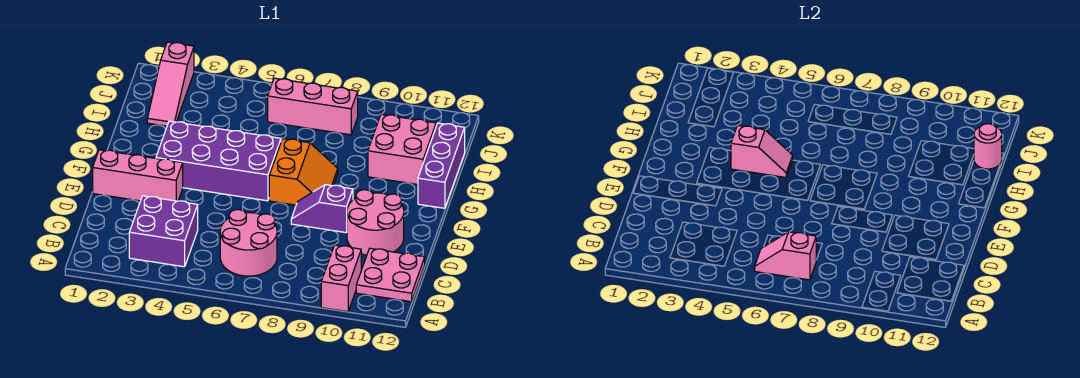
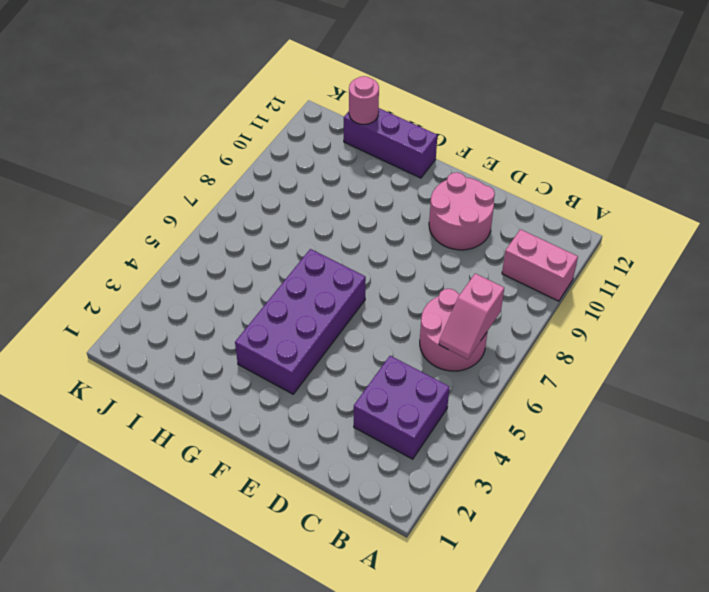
none -> pink plate B11:C12 level 1
none -> pink brick E1:E3 level 1
none -> purple slope E8:E9 level 1 top 9

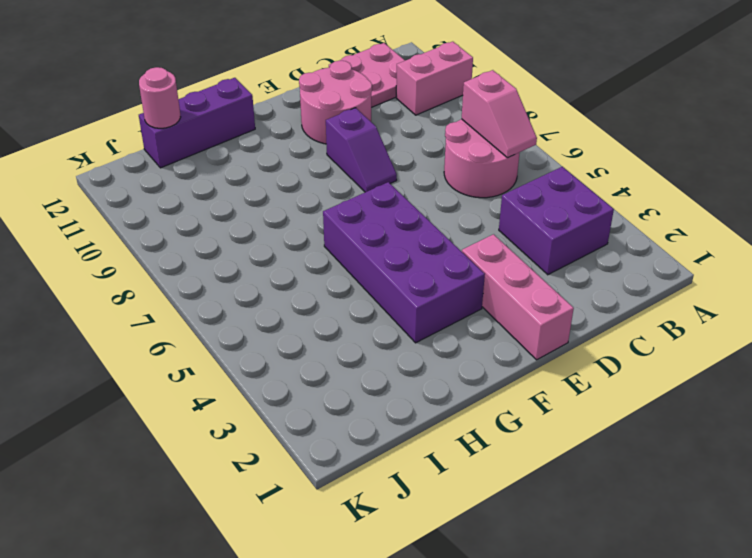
none -> orange slope F7:G8 level 1 top 7
none -> pink brick H10:I11 level 1
none -> pink slope I2:K2 level 1 top K

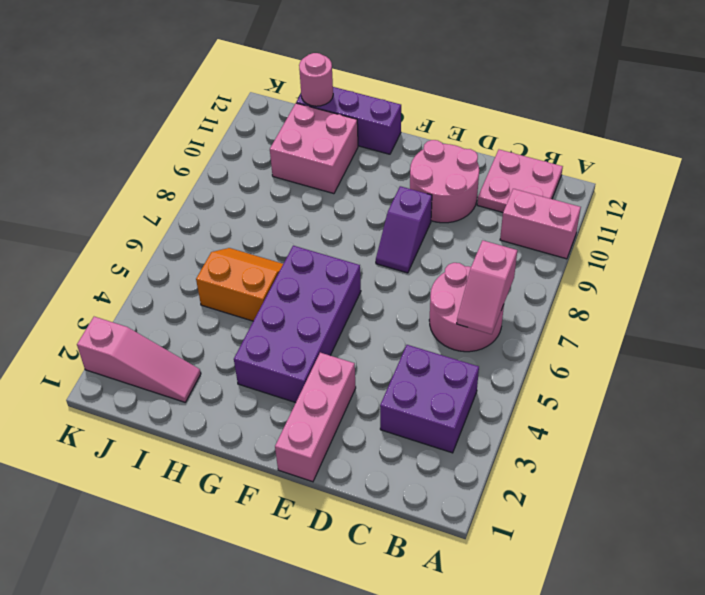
orange slope H5:I6 level 1 top 5 -> orange slope F7:G8 level 1 top 7
none -> pink brick J6:J8 level 1
none -> pink slope G4:G5 level 2 top 4

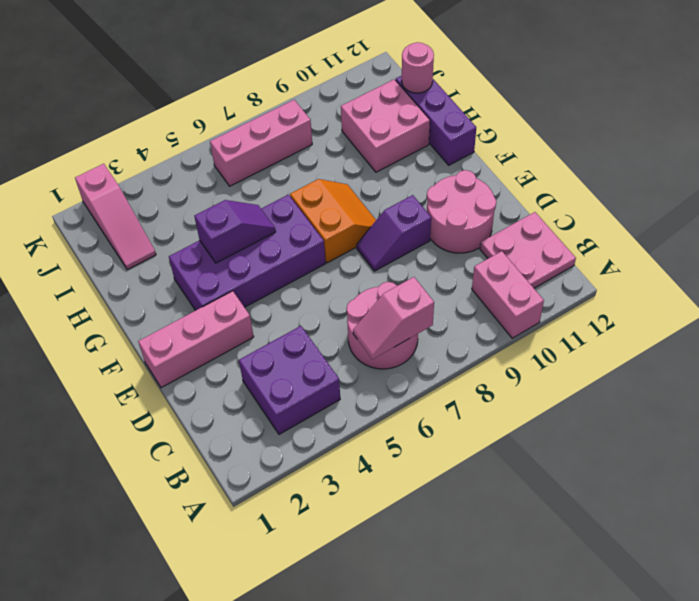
purple slope G4:G5 level 2 top 4 -> pink slope G4:G5 level 2 top 4

